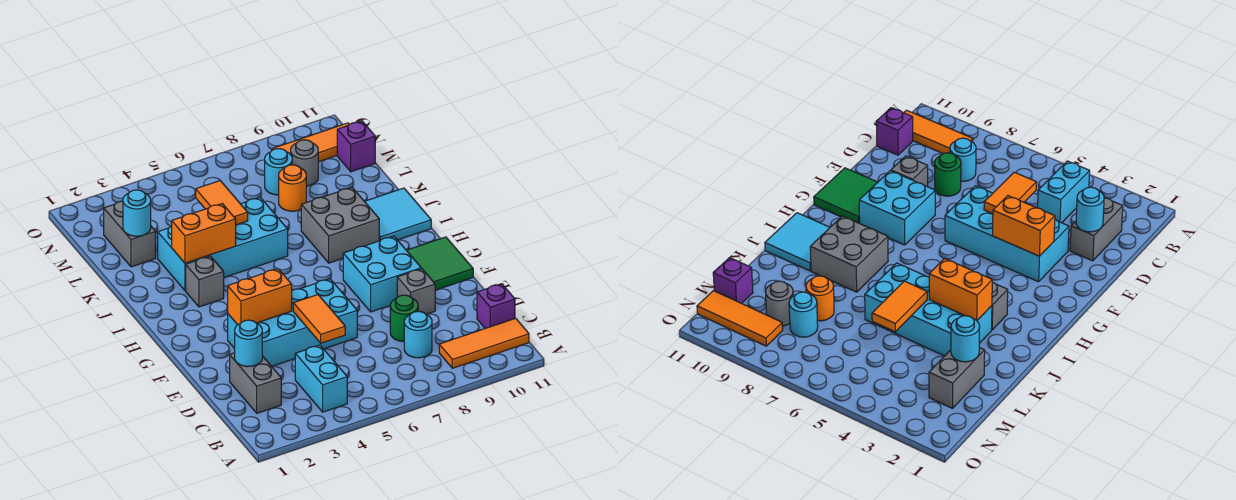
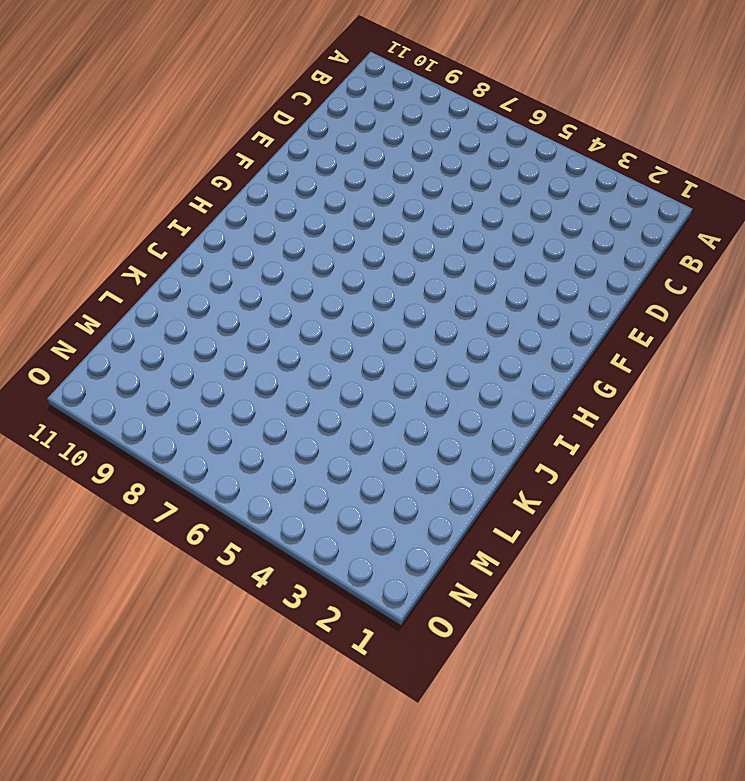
none -> cyan brick B4:C4 level 1
none -> orange tile B9:B11 level 1
none -> grey brick C2:D2 level 1

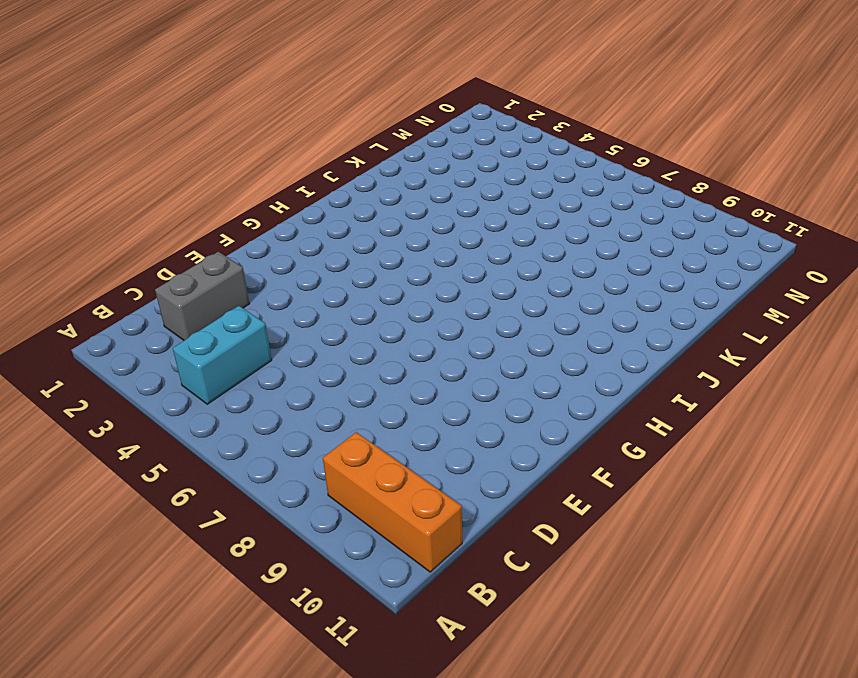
orange brick B9:B11 level 1 -> orange tile B9:B11 level 1
none -> cyan round brick C8 level 1
none -> purple brick C11 level 1
none -> green round brick D8 level 1

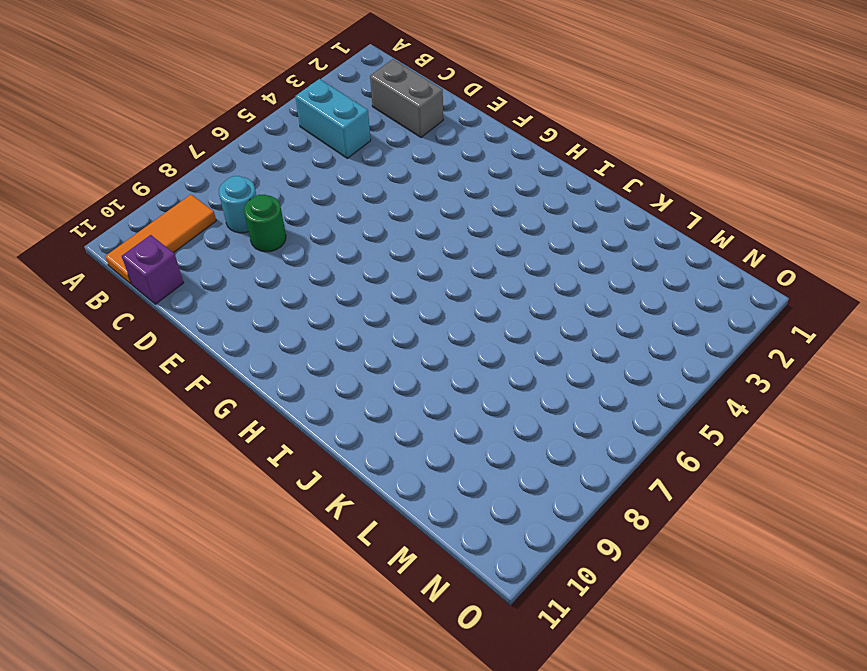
none -> cyan brick E3:F6 level 1
none -> grey brick E9 level 1
none -> cyan brick F8:G9 level 1

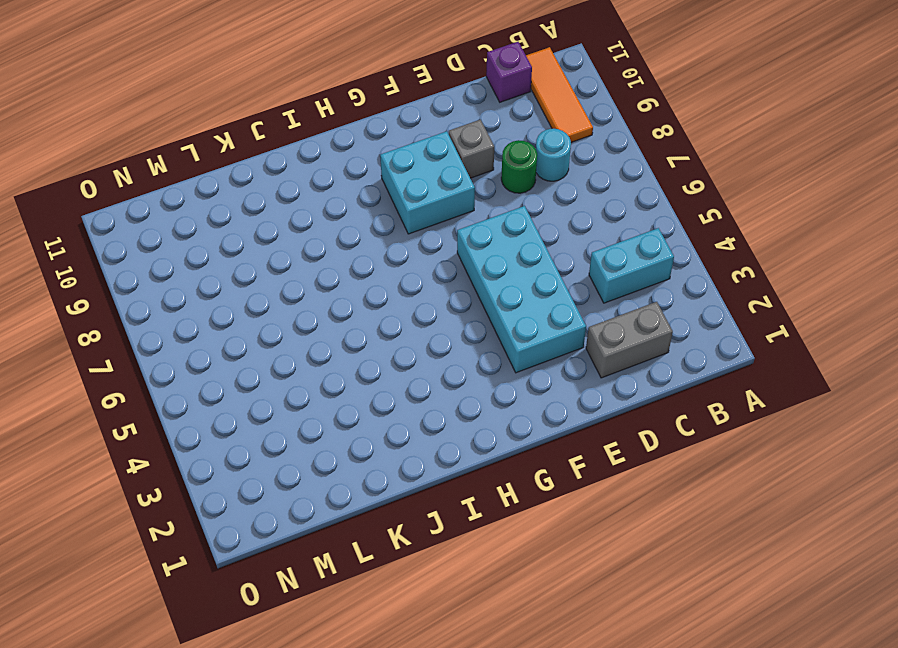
none -> green tile F10:G11 level 1
none -> grey brick I3 level 1
none -> grey brick I8:J9 level 1

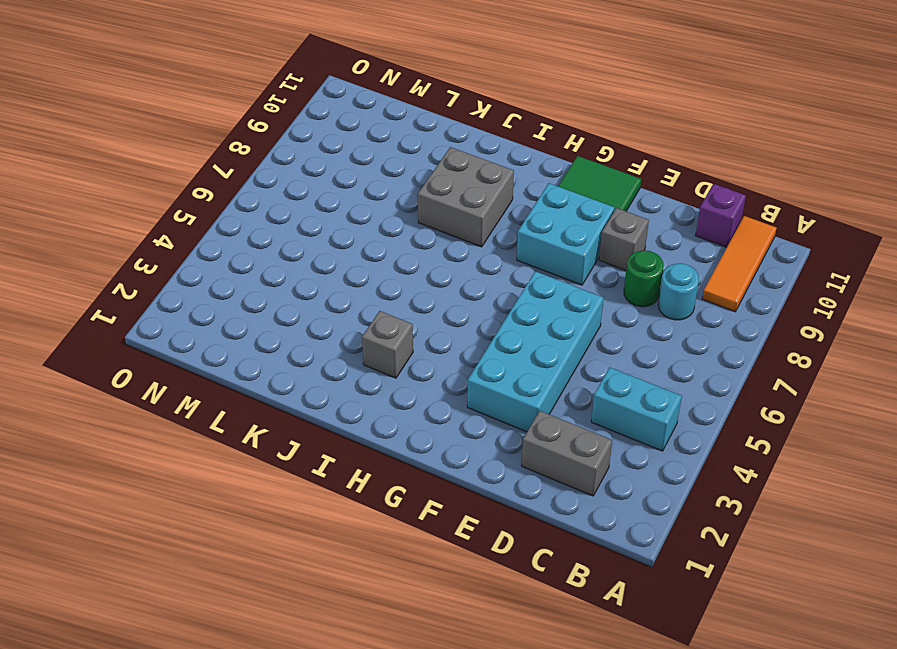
none -> cyan tile I10:J11 level 1
none -> cyan brick J3:K6 level 1
none -> grey brick L2:M2 level 1

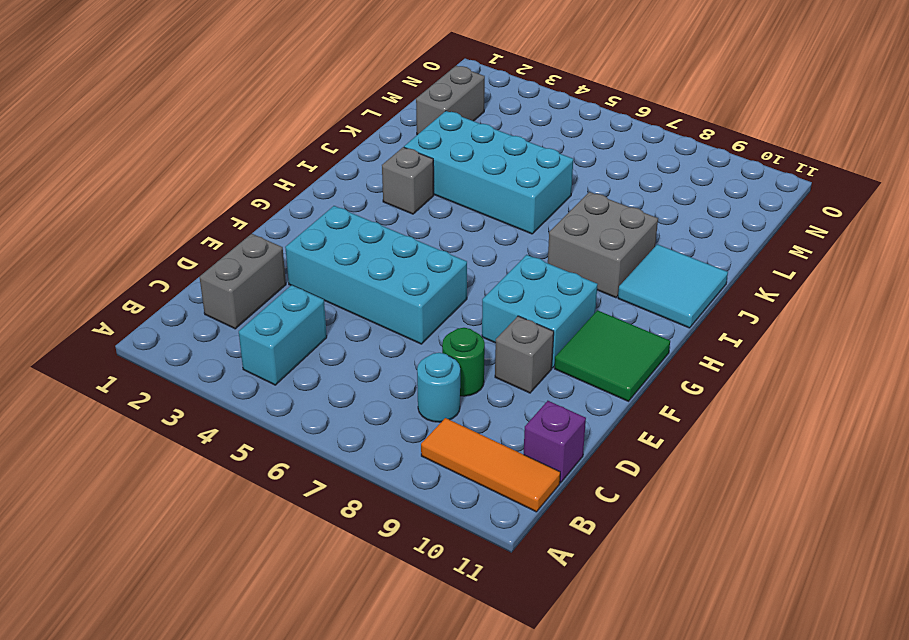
none -> orange round brick L8 level 1
none -> cyan round brick M8 level 1
none -> grey round brick M9 level 1

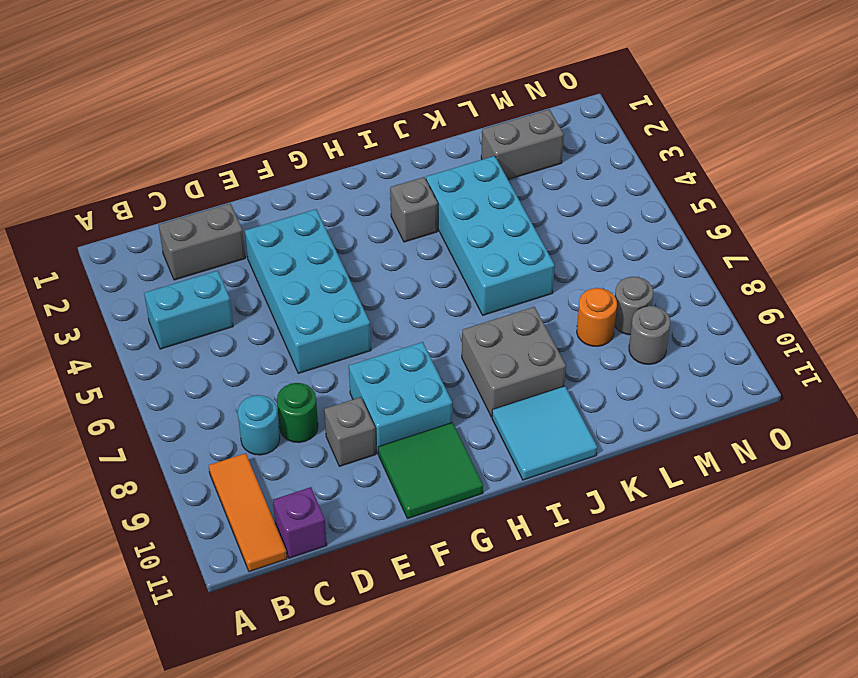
grey round brick M8 level 1 -> cyan round brick M8 level 1
none -> purple brick M11 level 1
none -> orange tile N9:N11 level 1
none -> cyan round brick D2 level 2

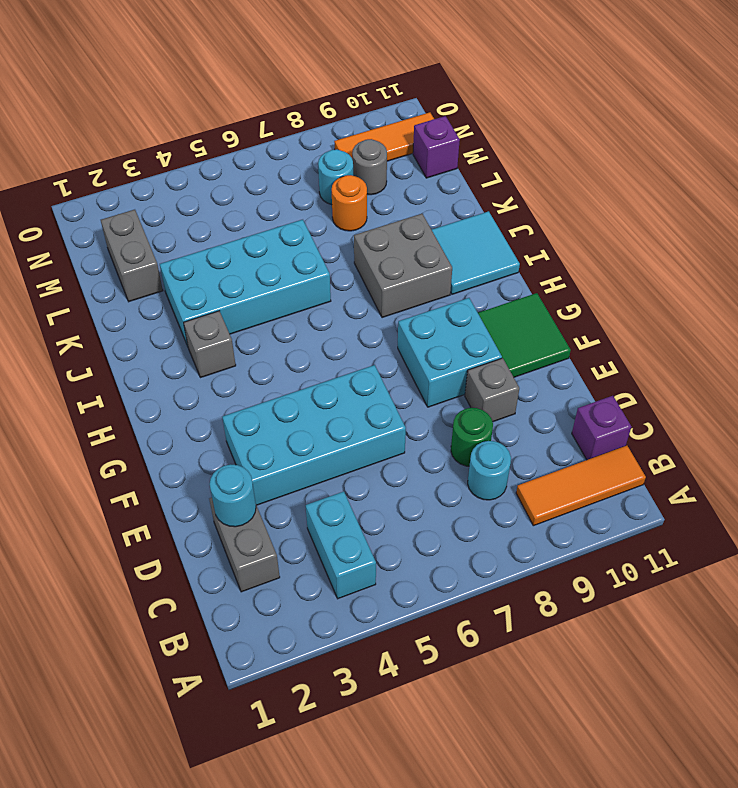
none -> orange tile D5:E5 level 2
none -> orange brick F3:F4 level 2
none -> orange brick J3:J4 level 2

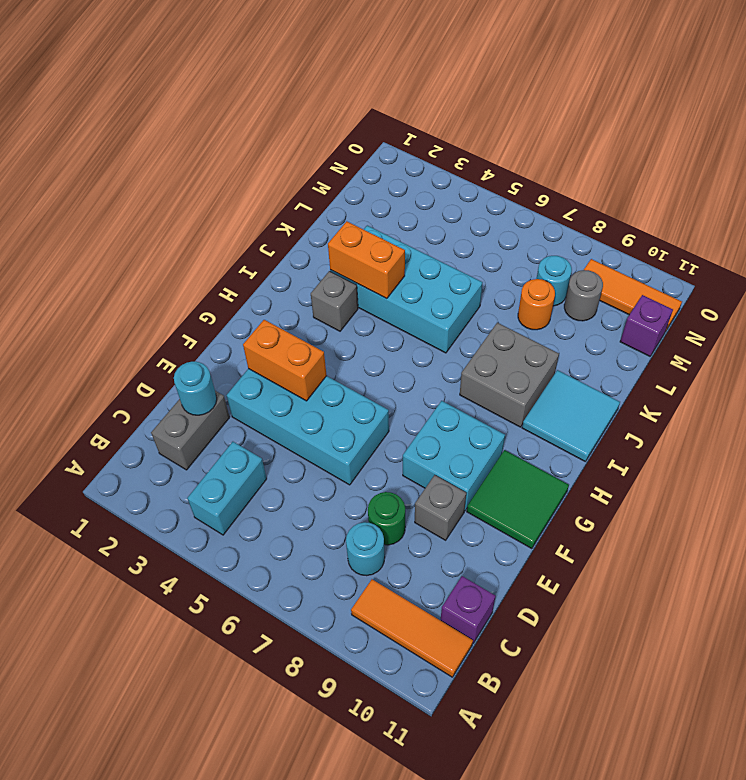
none -> grey brick L2:M2 level 1
none -> orange tile D5:E5 level 2
none -> orange tile K5:L5 level 2

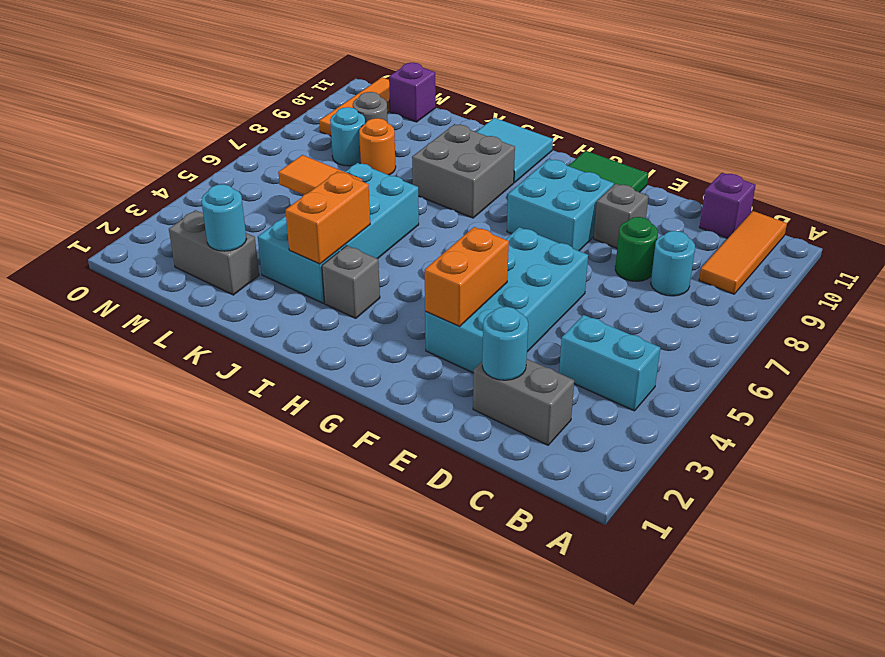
none -> orange tile D5:E5 level 2

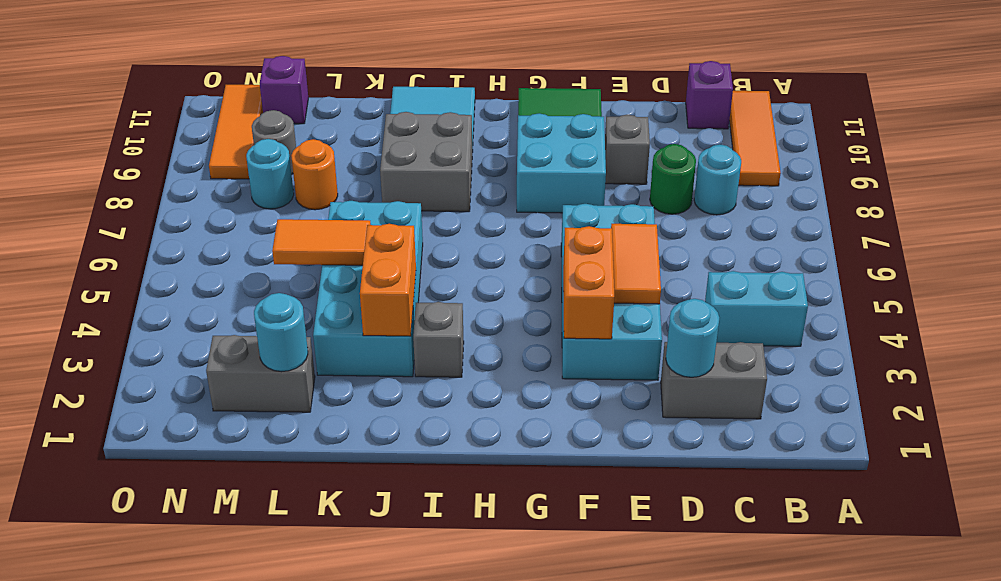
orange tile E4:E5 level 2 -> orange tile D5:E5 level 2

